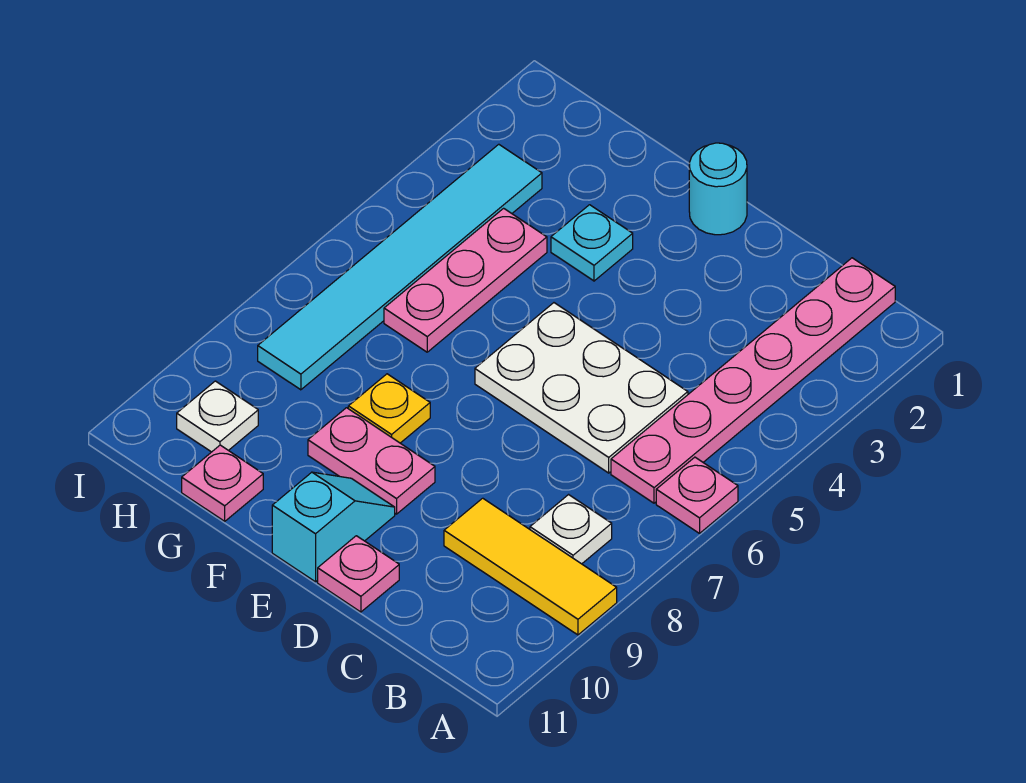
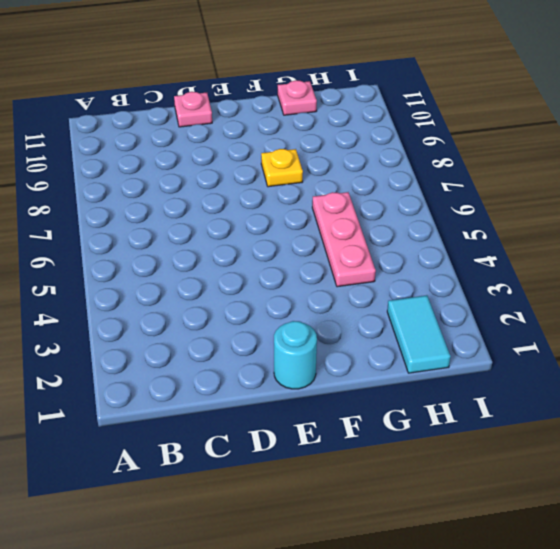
cyan tile H1:H2 level 1 -> none
none -> pink plate A6 level 1
none -> yellow tile A9:C9 level 1
none -> pink plate B1:B6 level 1

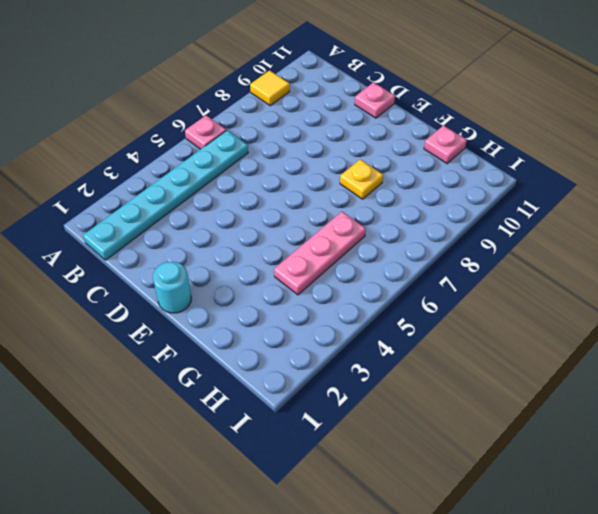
yellow tile A9 level 1 -> yellow tile A9:C9 level 1
cyan plate B1:B6 level 1 -> pink plate B1:B6 level 1
none -> white plate B8 level 1
none -> white plate C5:E6 level 1
none -> pink plate E9:F9 level 1

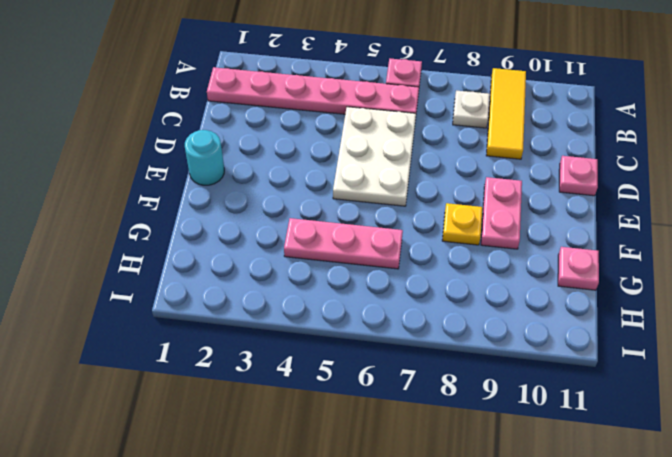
none -> cyan slope E10:E11 level 1 top 11
none -> cyan plate F3 level 1
none -> cyan tile H3:H8 level 1

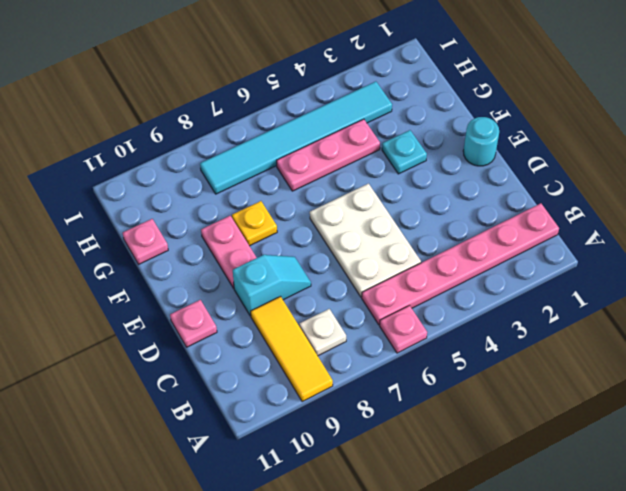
cyan slope D8:D9 level 1 top 9 -> cyan slope E10:E11 level 1 top 11
none -> white plate H10 level 1

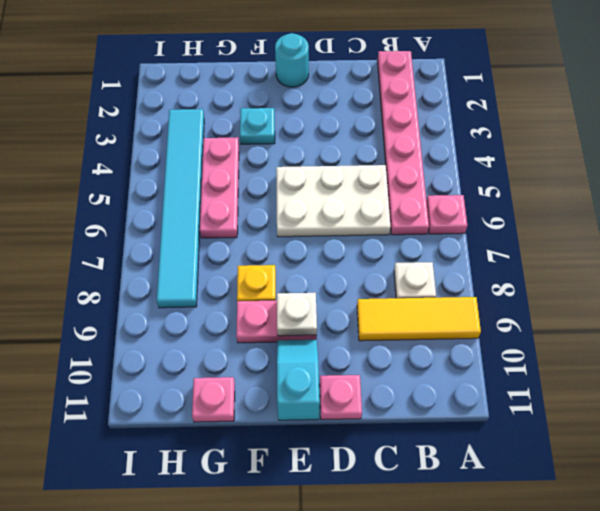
white plate E9 level 2 -> white plate H10 level 1

